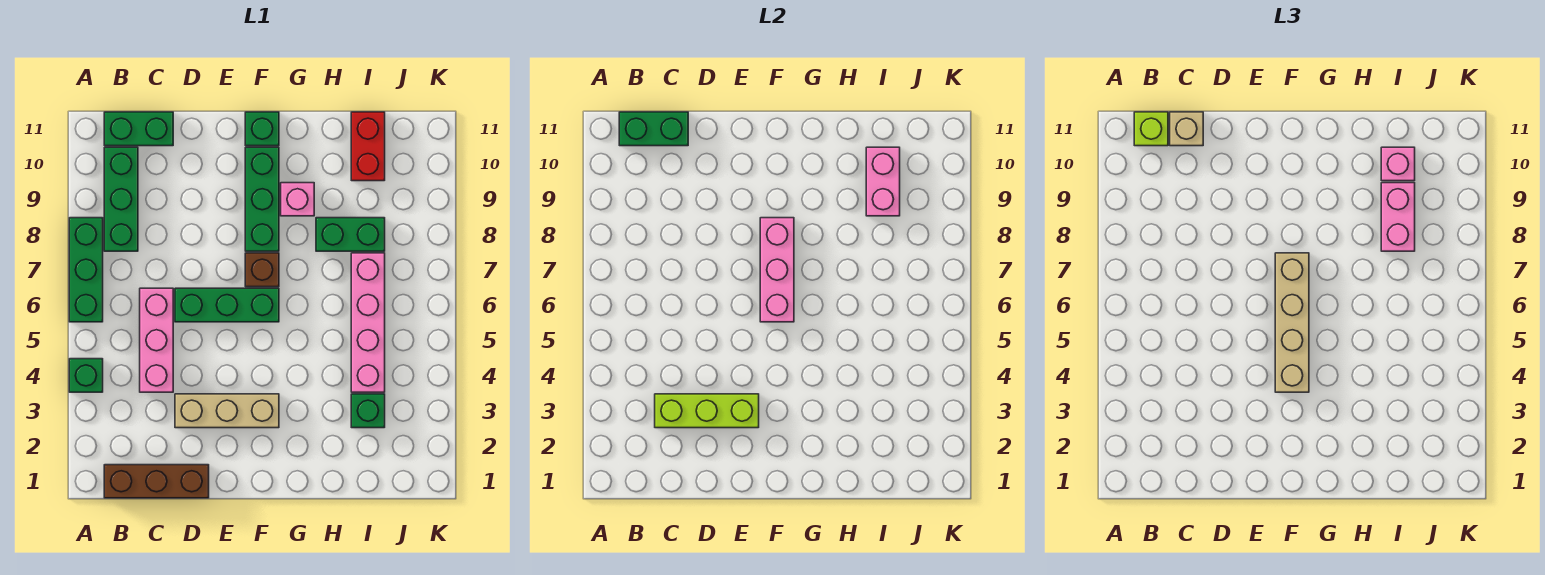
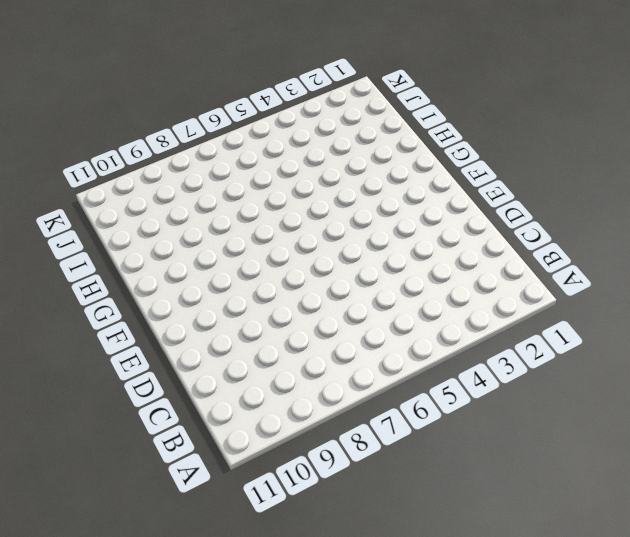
none -> green brick A4 level 1
none -> green brick A6:A8 level 1
none -> brown brick B1:D1 level 1

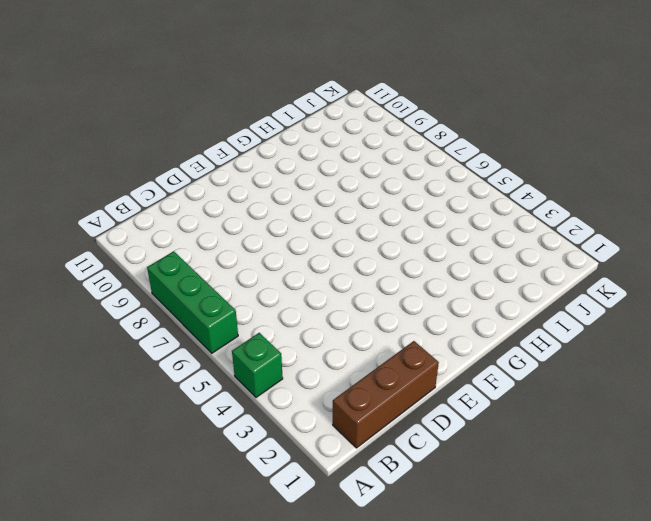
none -> green brick B8:B10 level 1
none -> green brick B11:C11 level 1
none -> pink brick C4:C6 level 1

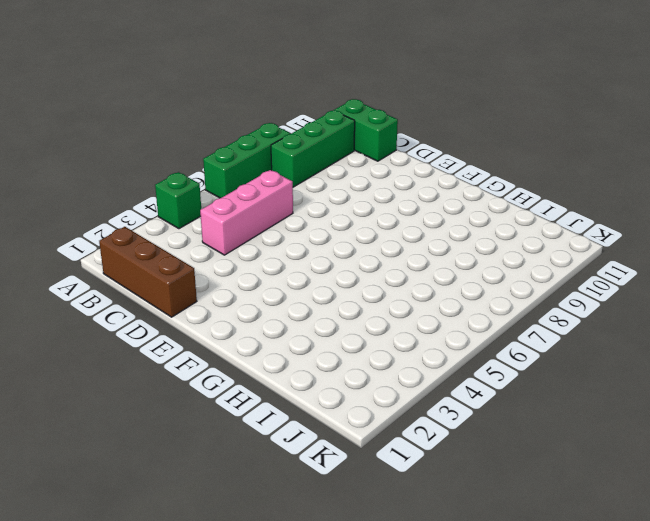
none -> tan brick D3:F3 level 1
none -> green brick D6:F6 level 1
none -> brown brick F7 level 1

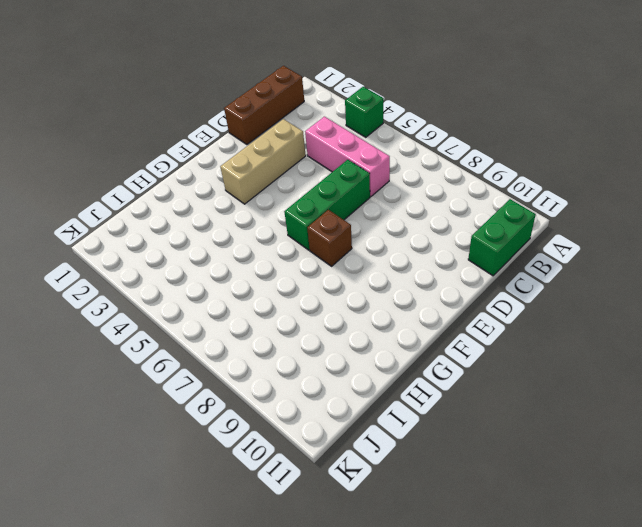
none -> green brick A6:A8 level 1
none -> green brick B8:B10 level 1
none -> green brick F8:F10 level 1

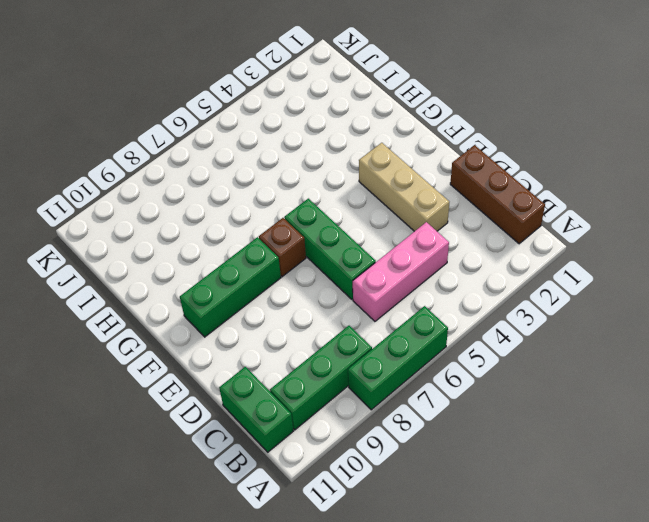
none -> green brick A4 level 1
none -> green brick F11 level 1
none -> pink brick G9 level 1

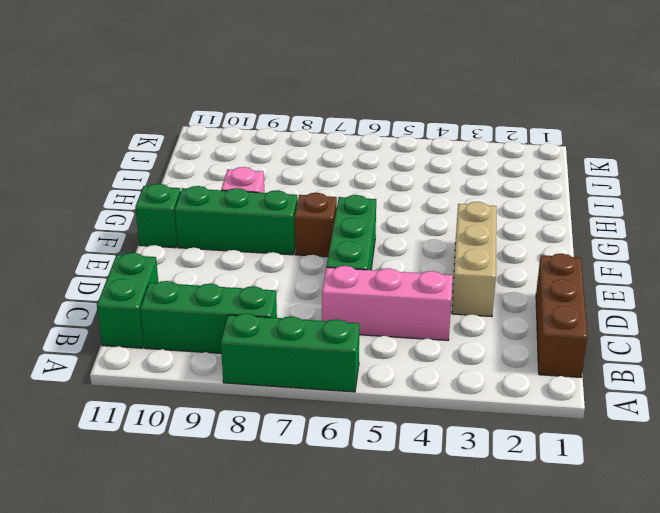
none -> green brick A4 level 1
none -> green brick H8:I8 level 1
none -> green brick I3 level 1

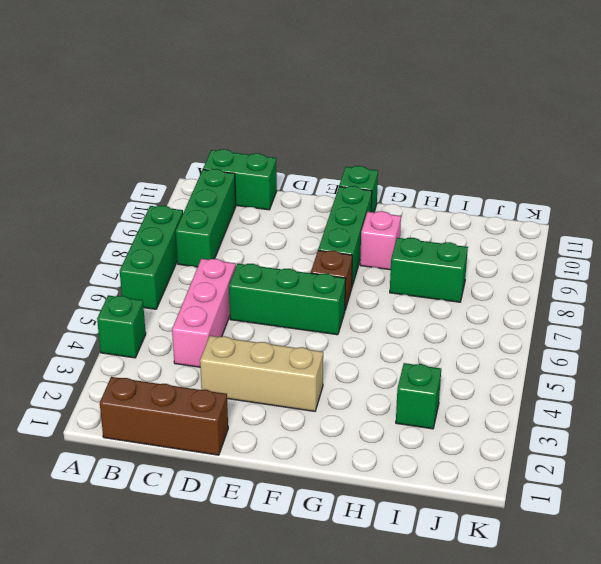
none -> pink brick I4:I7 level 1
none -> red brick I10:I11 level 1
none -> green brick B11:C11 level 2

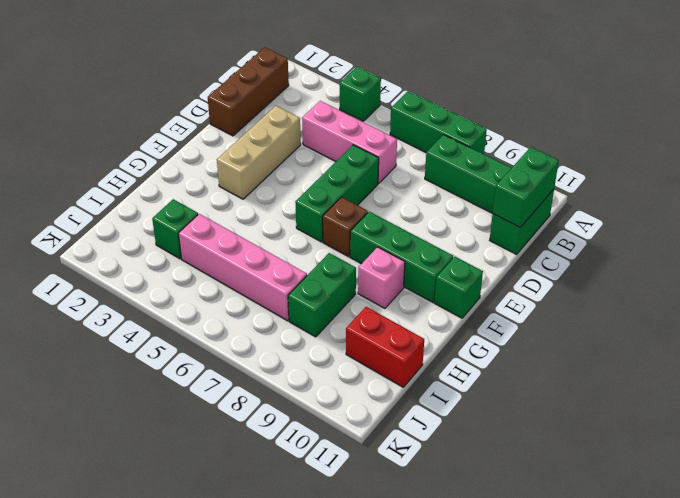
none -> lime brick C3:E3 level 2
none -> pink brick F6:F8 level 2
none -> pink brick I9:I10 level 2

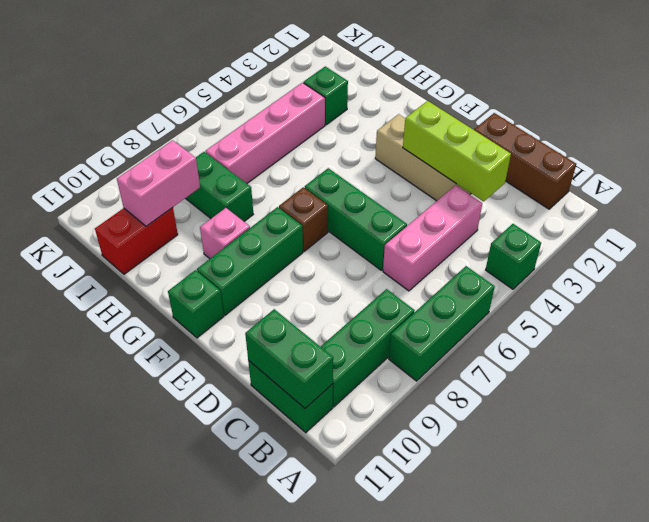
none -> pink brick F6:F8 level 2
none -> lime brick B11 level 3
none -> tan brick C11 level 3

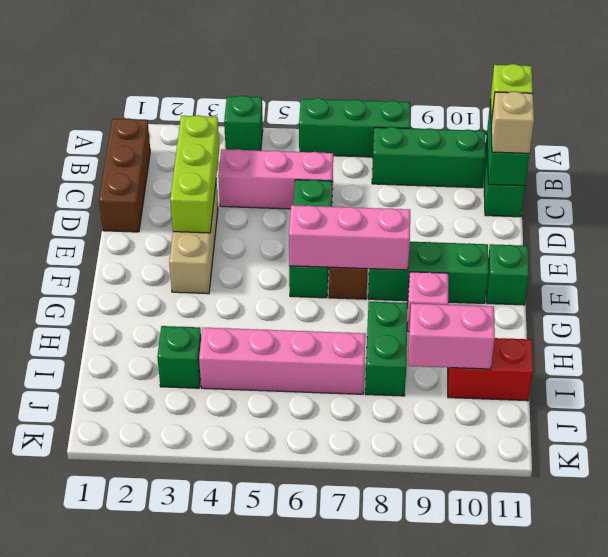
none -> tan brick F4:F7 level 3
none -> pink brick I8:I9 level 3
none -> pink brick I10 level 3

